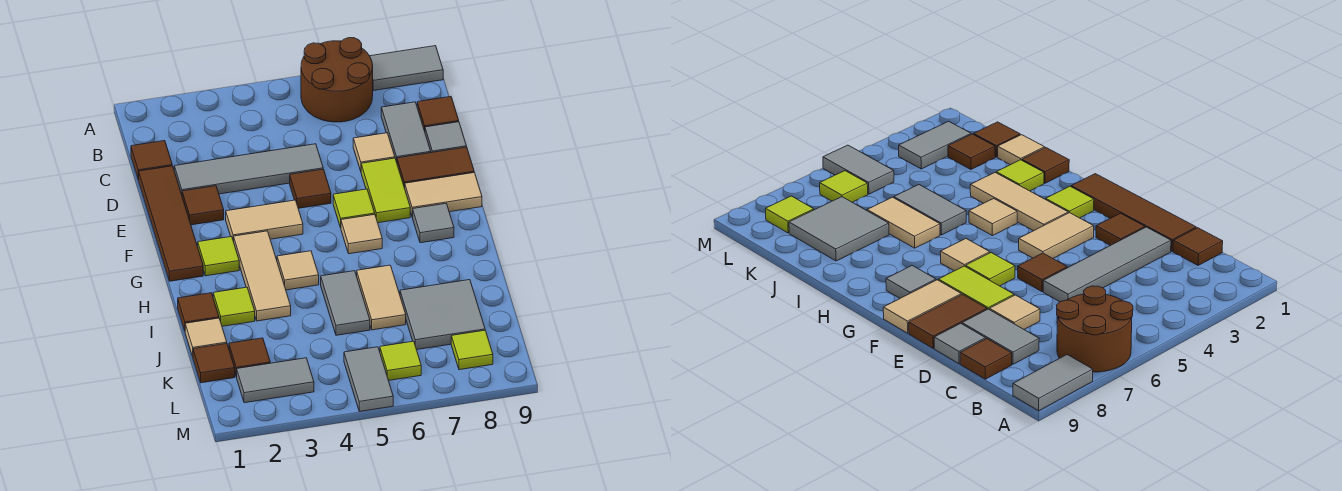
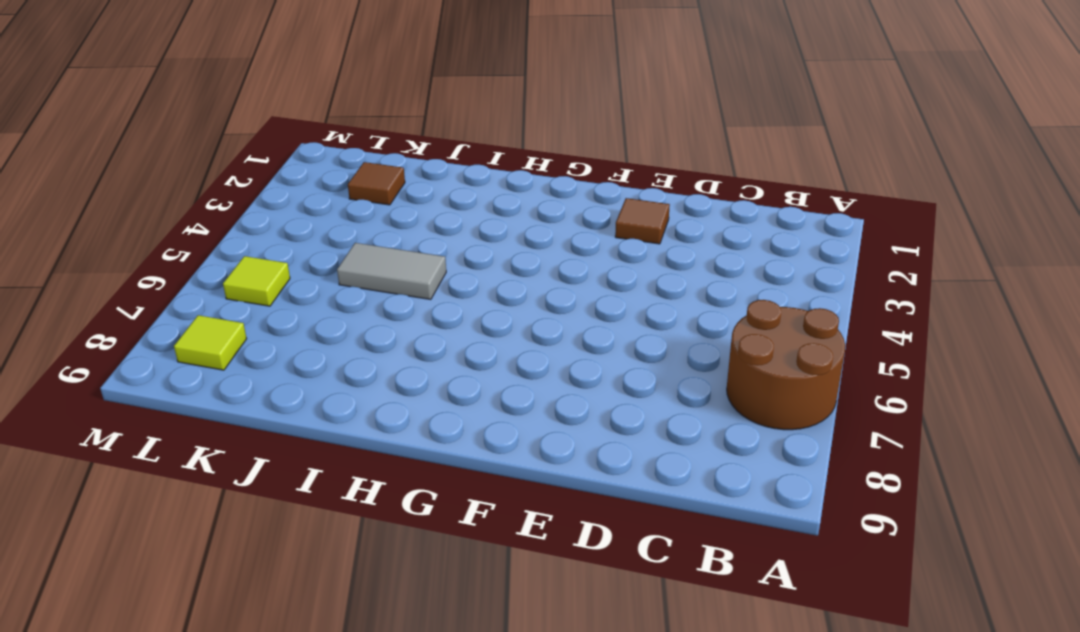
none -> grey tile A8:A9 level 1
none -> brown tile C1 level 1
none -> grey tile C8:D8 level 1
none -> brown tile C9 level 1

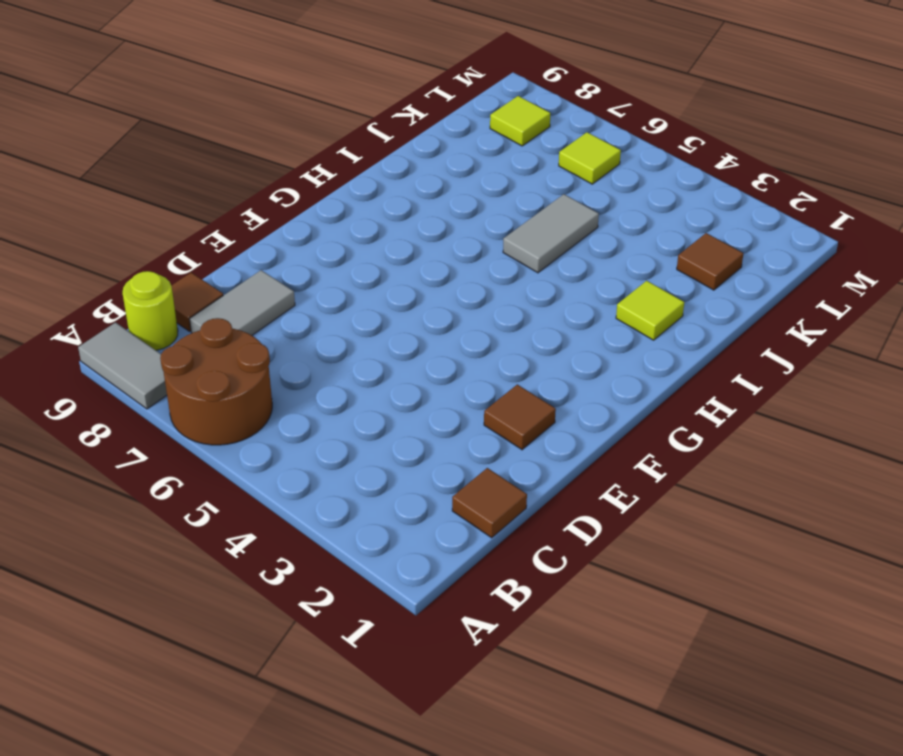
lime round brick B9 level 1 -> none
none -> brown tile D1:G1 level 1
none -> grey tile D2:D5 level 1
none -> tan tile D7 level 1
none -> grey tile D9 level 1

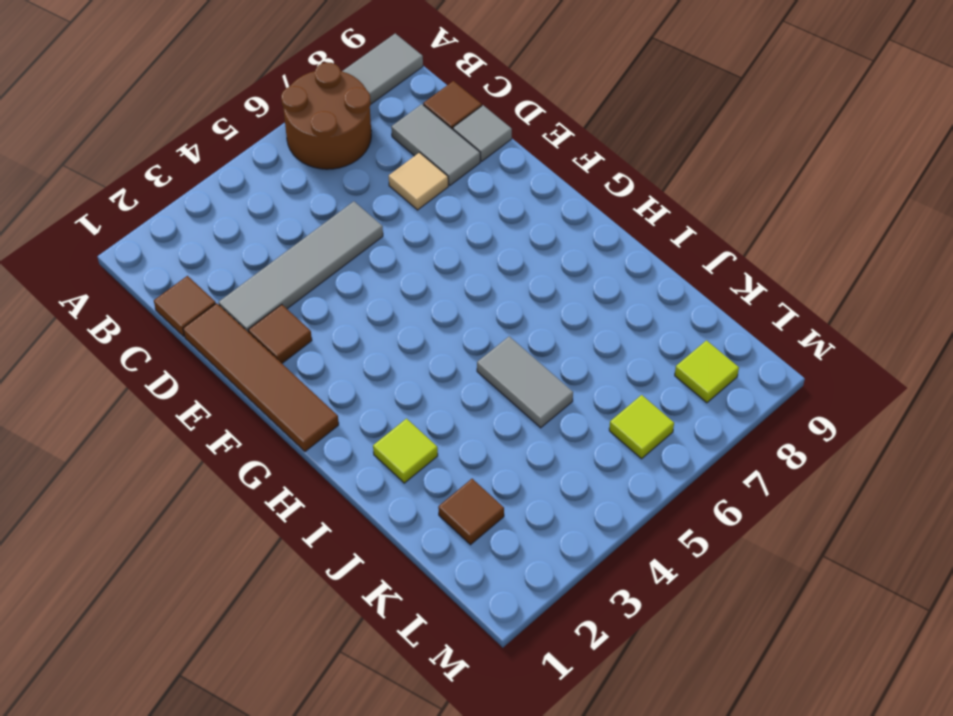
none -> brown tile E5 level 1
none -> lime tile E7:F7 level 1
none -> brown tile E8:E9 level 1
none -> tan tile F3:F4 level 1

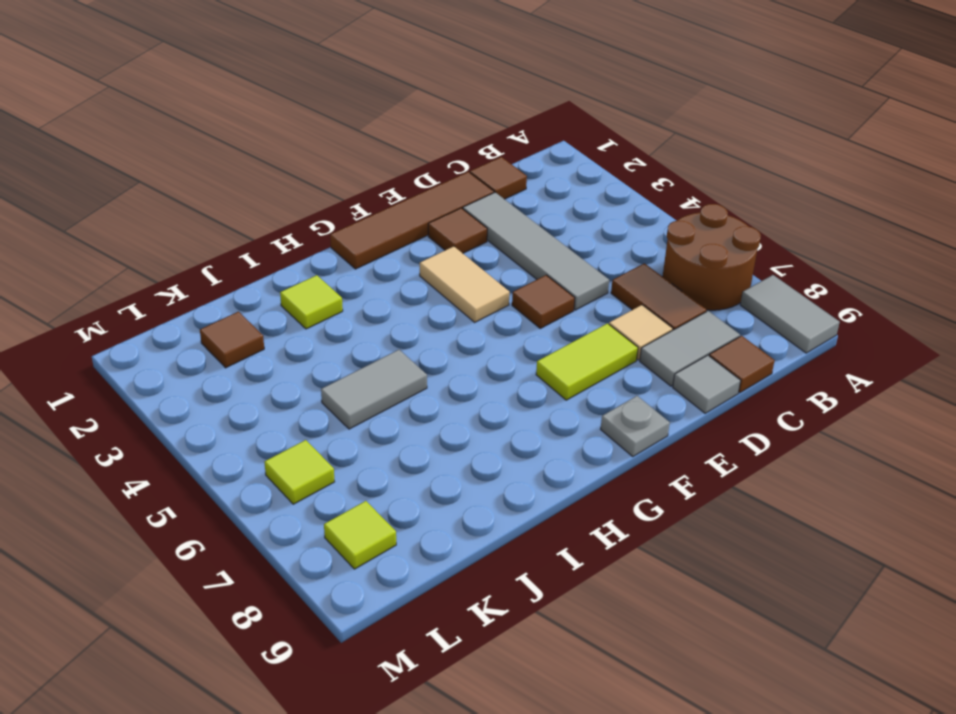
brown tile C6:C7 level 1 -> brown tile E8:E9 level 1
grey plate F9 level 1 -> tan tile F8:F9 level 1
none -> lime tile F6 level 1
none -> lime tile G2 level 1
none -> tan tile G3:I3 level 1
none -> tan tile G6 level 1

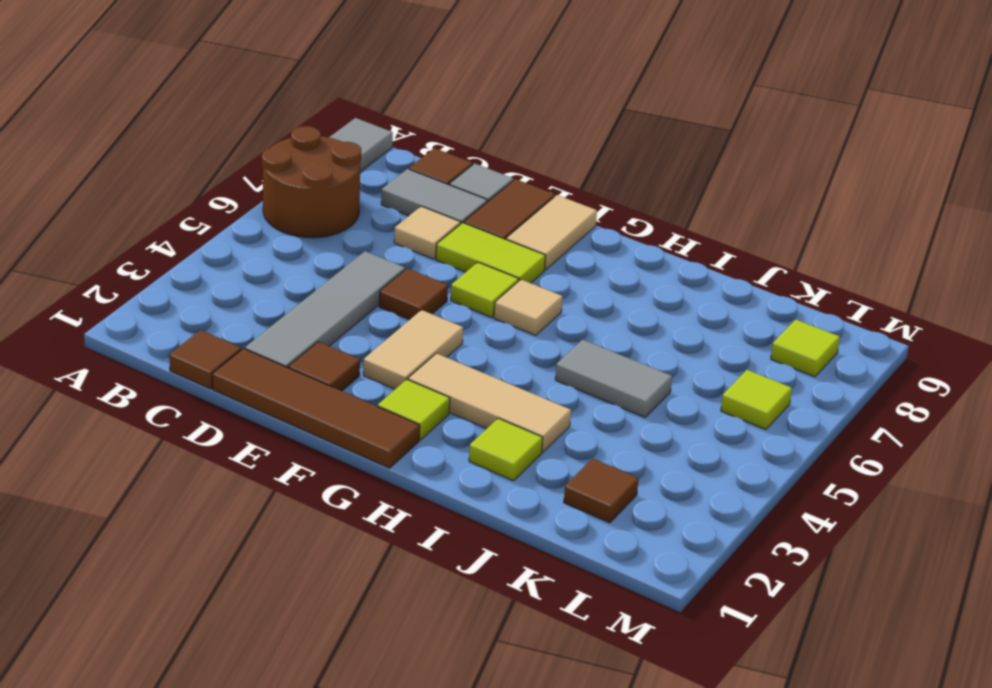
none -> grey tile G8 level 1
none -> tan tile H4 level 1
none -> brown tile I1 level 1
none -> tan tile I6:J6 level 1

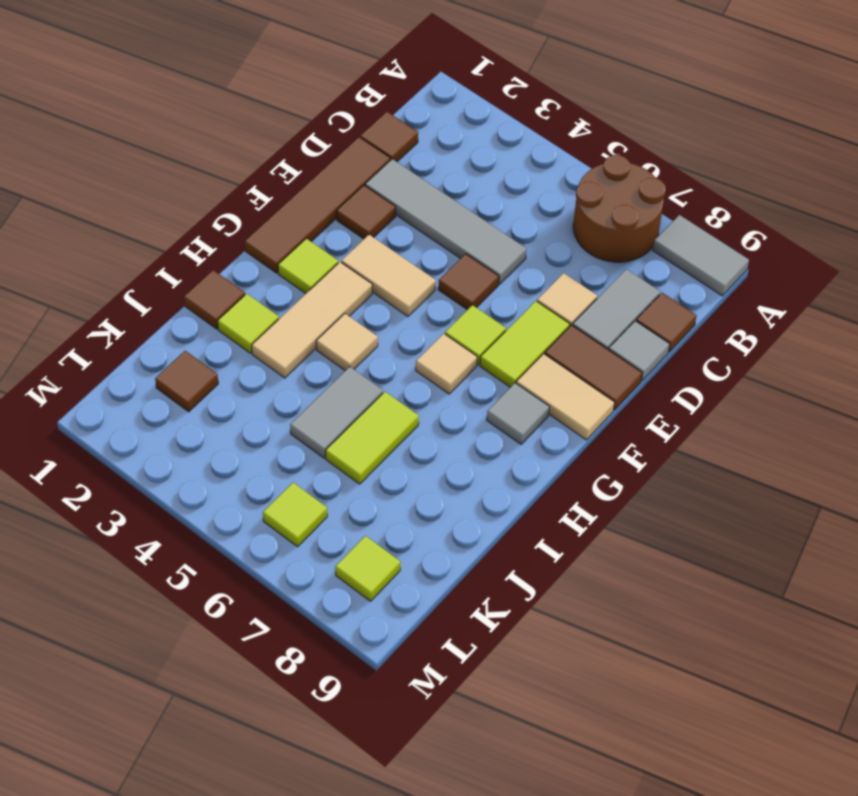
lime tile I6:J6 level 1 -> tan tile I6:J6 level 1
none -> tan tile J1 level 1
none -> grey tile J7:K8 level 1
none -> brown tile K1 level 1
none -> grey tile L2:L3 level 1

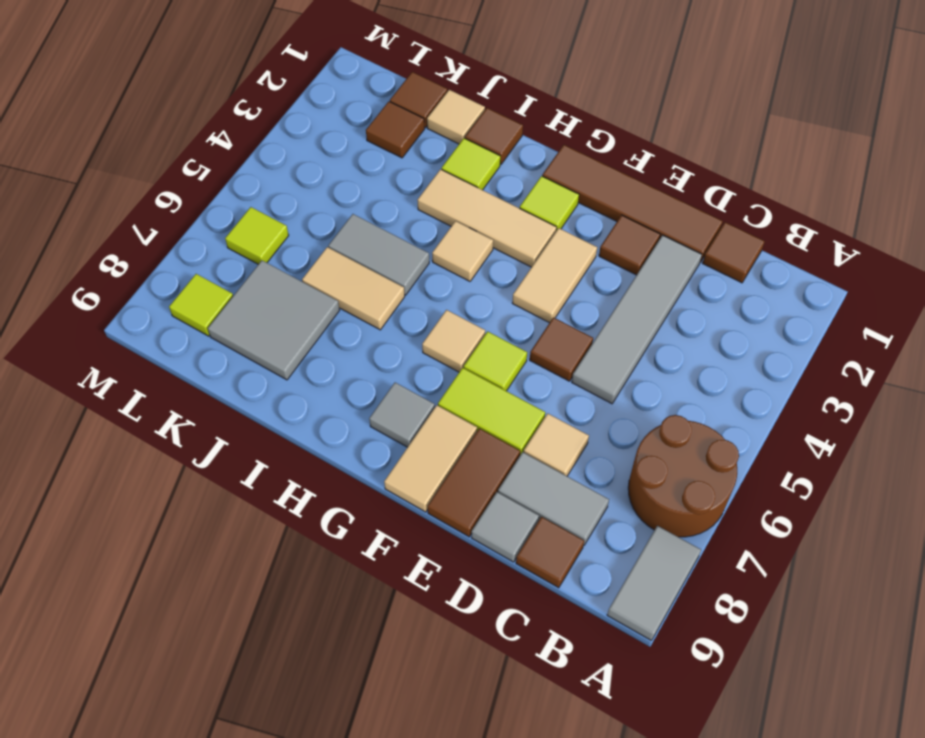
none -> grey tile L2:L3 level 1
none -> grey tile L5:M5 level 1

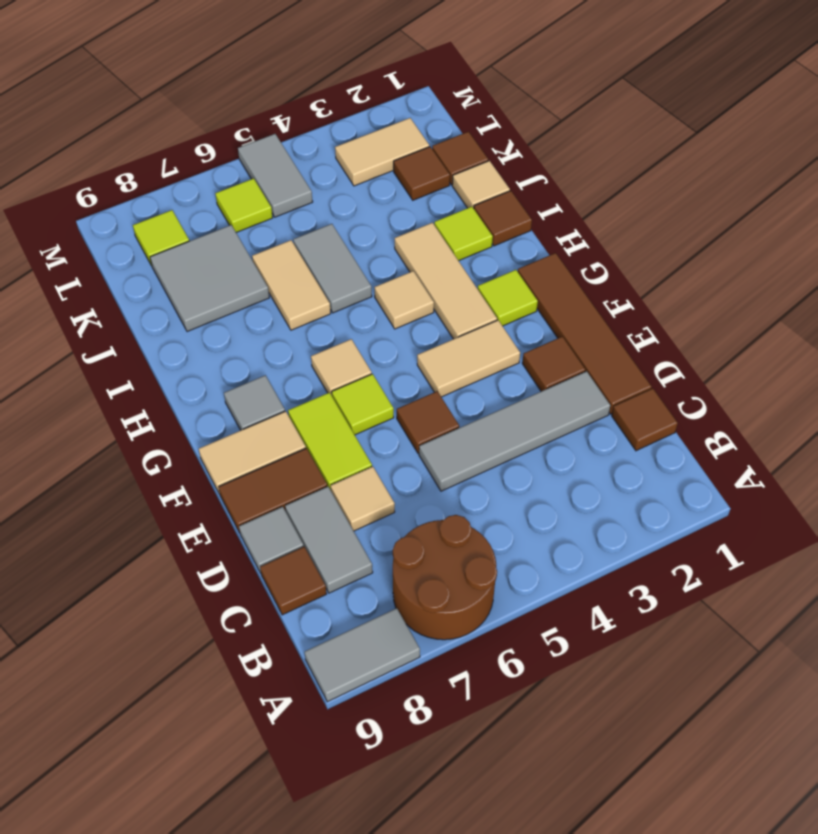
tan tile L2:L3 level 1 -> grey tile L2:L3 level 1

